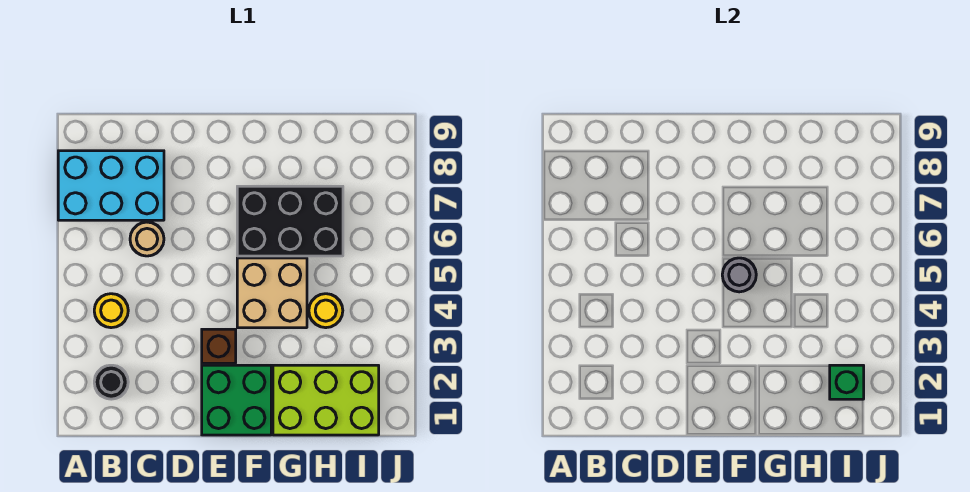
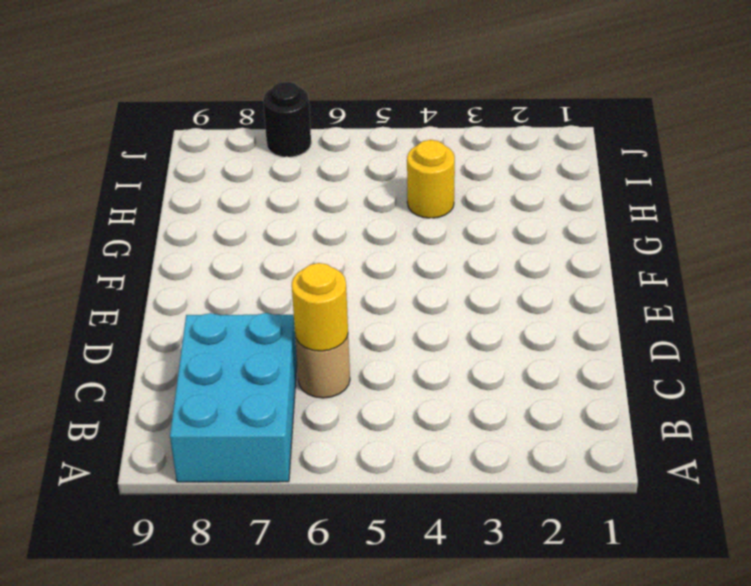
yellow round brick C6 level 2 -> yellow round brick B4 level 1
black round brick J7 level 1 -> black round brick B2 level 1
none -> green brick E1:F2 level 1
none -> brown brick E3 level 1
none -> tan brick F4:G5 level 1

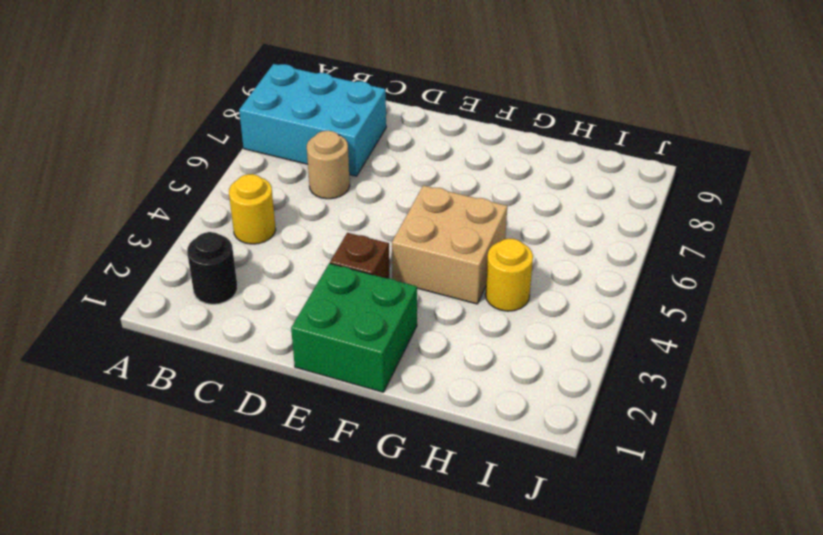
none -> black brick F6:H7 level 1
none -> lime brick G1:I2 level 1
none -> grey round brick F5 level 2

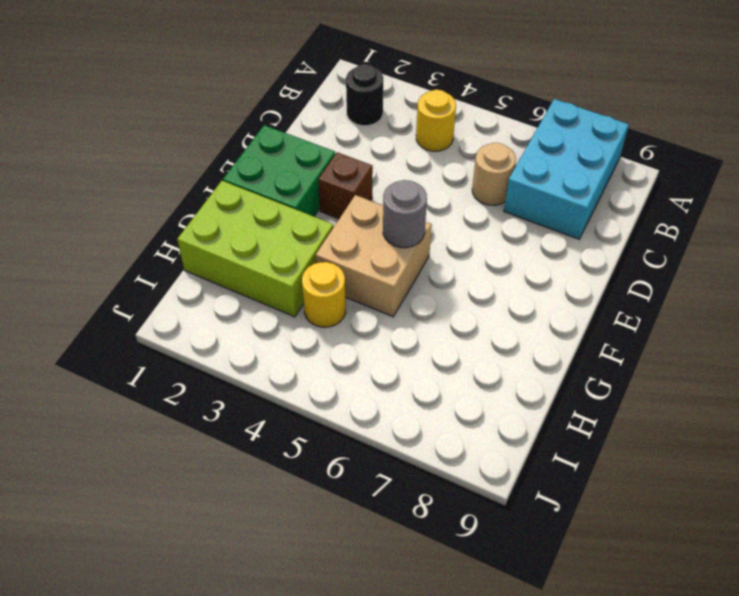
lime brick G1:H3 level 1 -> lime brick G1:I2 level 1
none -> black brick F6:H7 level 1
none -> green brick I2 level 2

